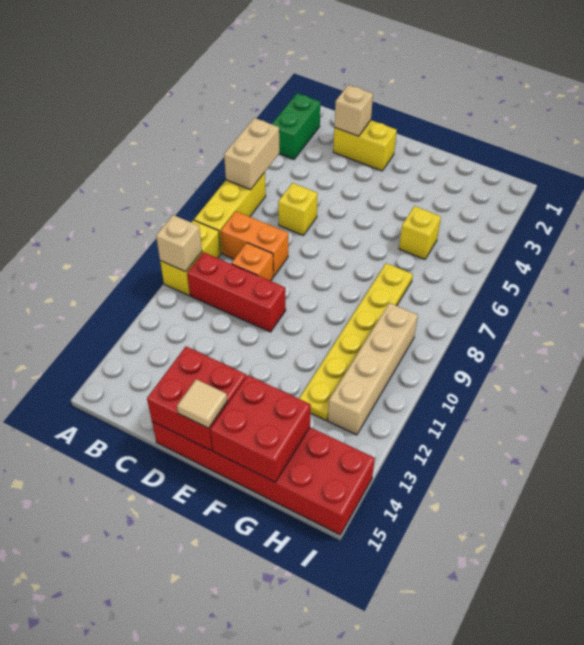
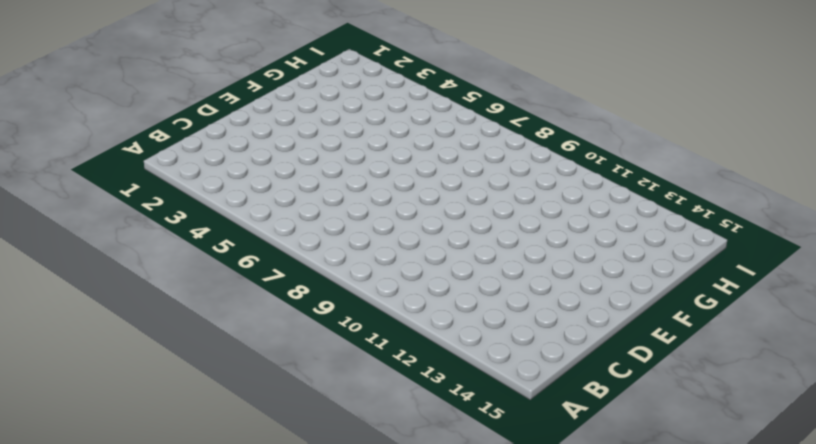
none -> green brick A2:A3 level 1
none -> yellow brick A6:A8 level 1
none -> yellow brick A9:A10 level 1

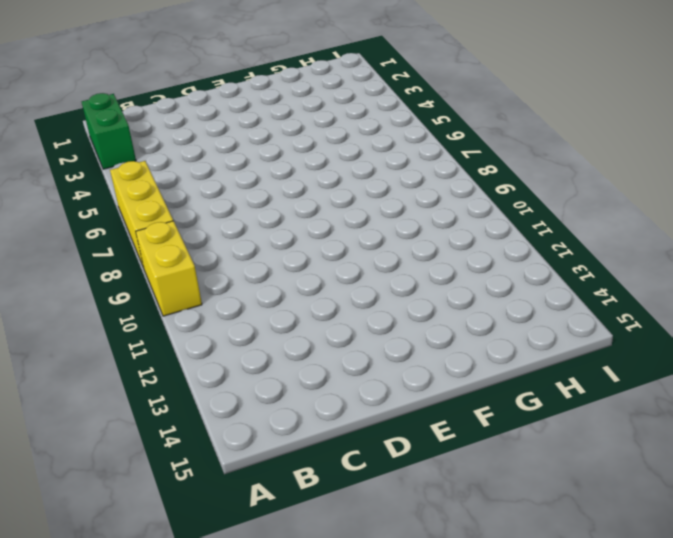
none -> orange brick B8:C8 level 1
none -> red brick B10:D10 level 1
none -> yellow brick C2:D2 level 1

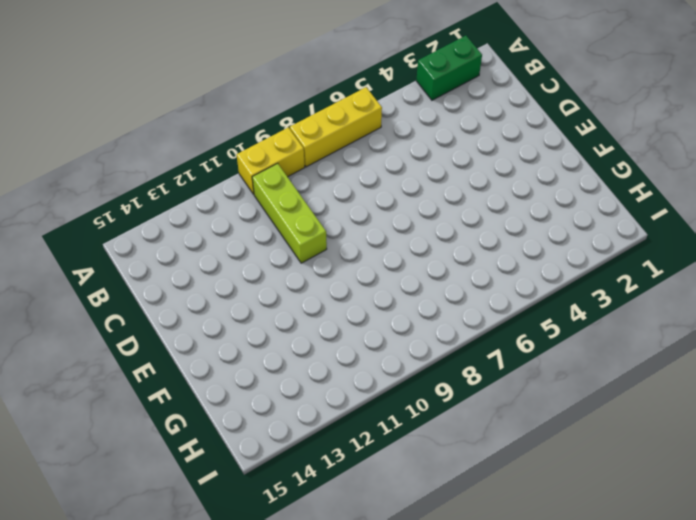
lime brick B10:D10 level 1 -> red brick B10:D10 level 1
none -> orange brick B8:C8 level 1
none -> yellow brick C2:D2 level 1
none -> yellow brick C6 level 1

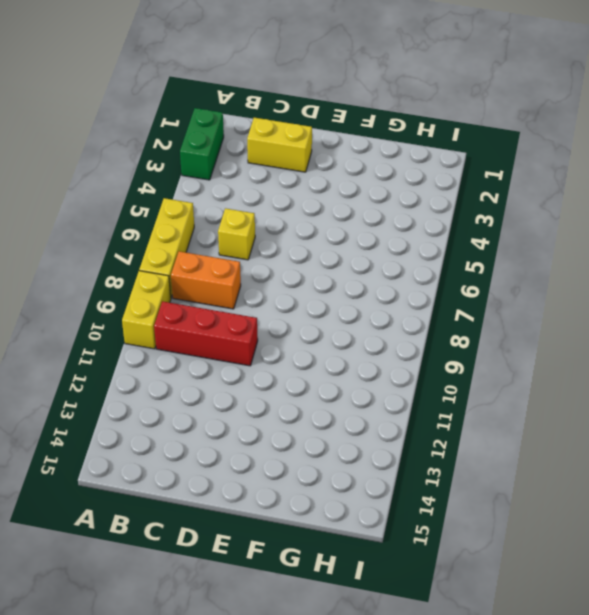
none -> orange brick C9 level 1
none -> red brick D14:I15 level 1
none -> yellow brick G5 level 1

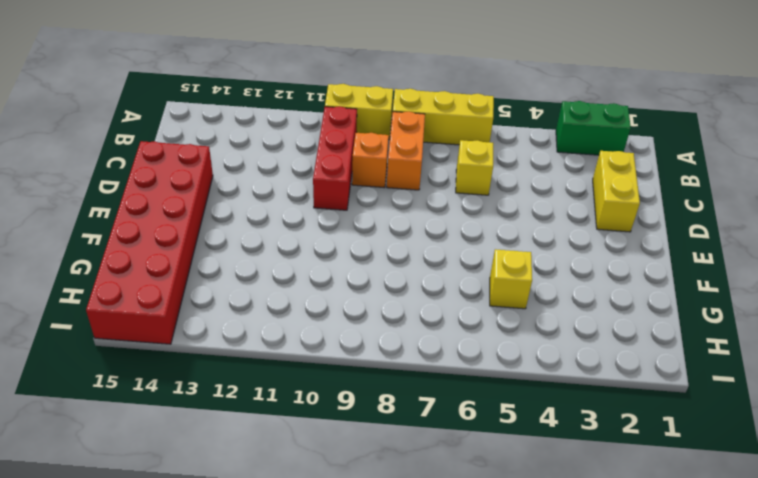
none -> yellow plate G7:G12 level 1
none -> tan brick H9:H12 level 1
none -> tan brick A5:A6 level 2

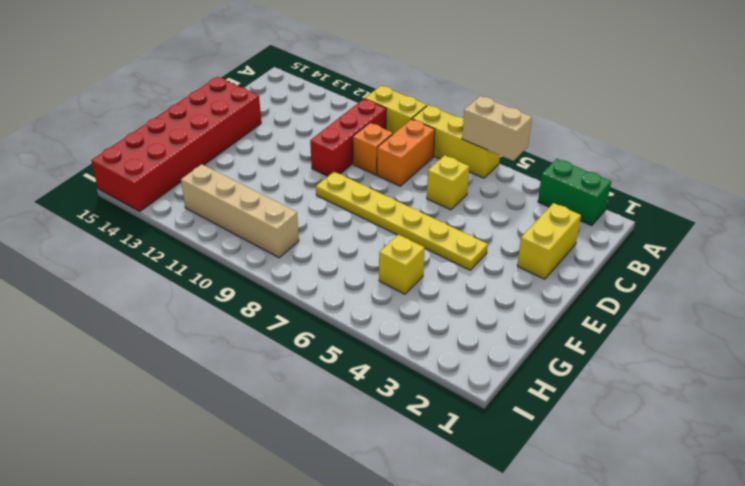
yellow plate E4:E9 level 1 -> yellow plate G7:G12 level 1
none -> tan brick A10 level 2
none -> tan brick C2 level 2
none -> red brick D14:E15 level 2

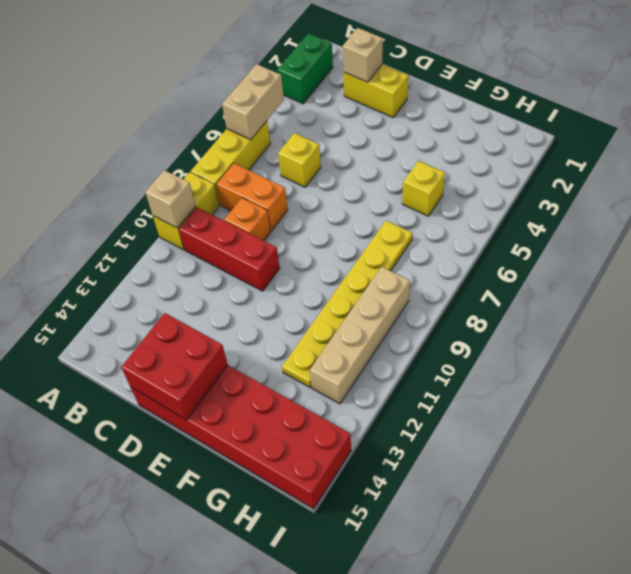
none -> red brick F14:G15 level 2
none -> tan tile E15 level 3

